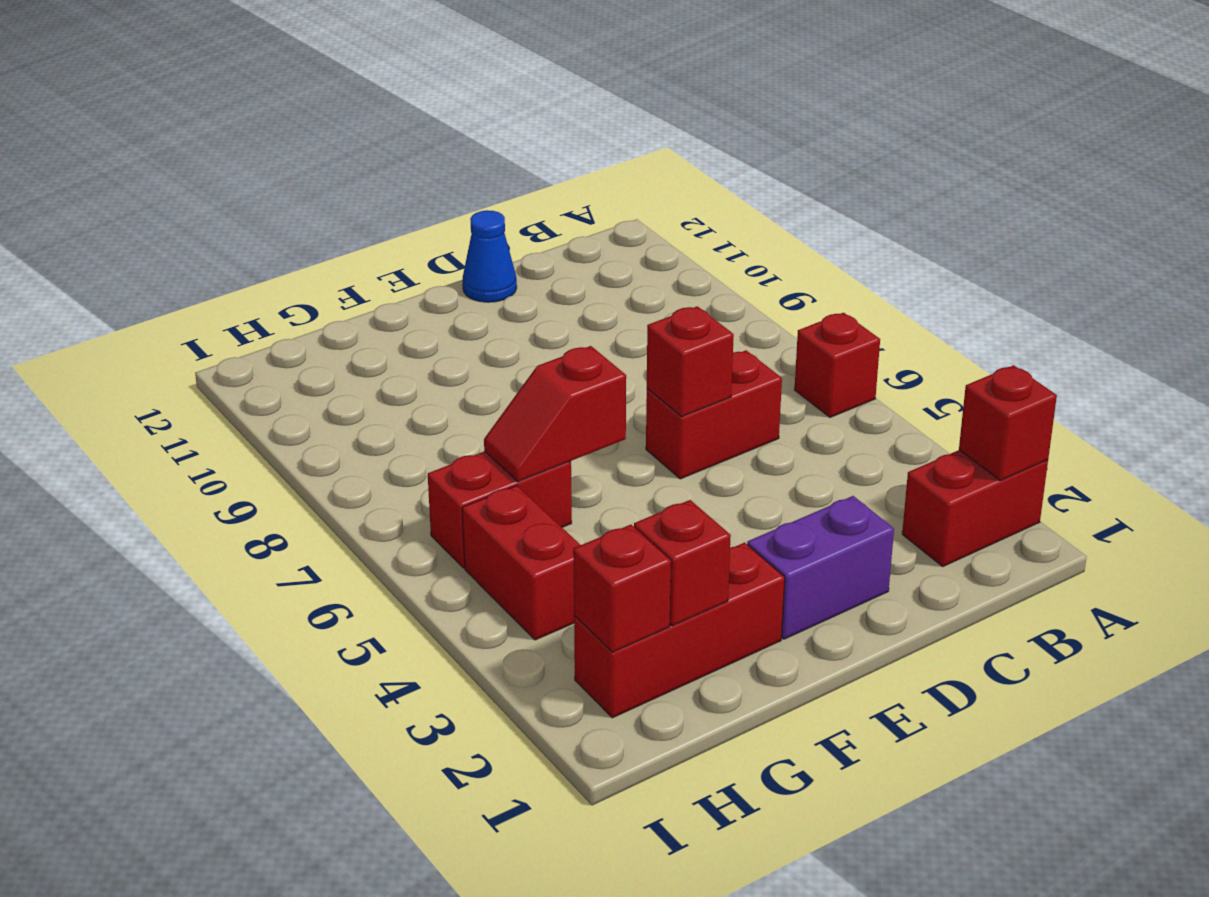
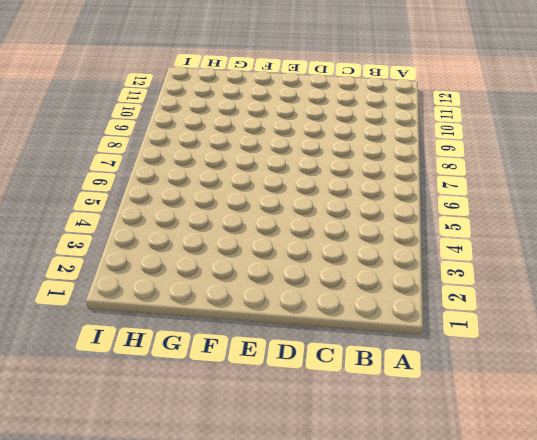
none -> red brick A2:B2 level 1
none -> red brick A6 level 1
none -> red brick C6:D6 level 1

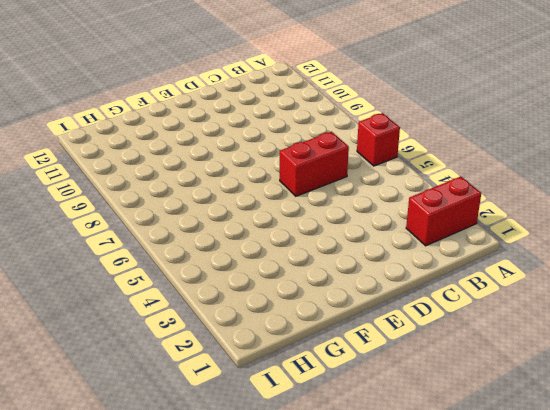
none -> purple brick D2:E2 level 1
none -> blue cone D12 level 1
none -> red brick F2:H2 level 1

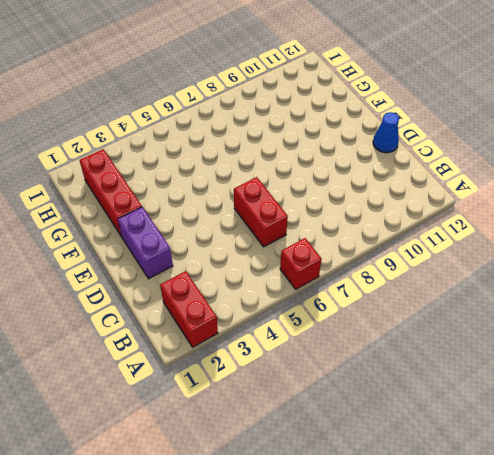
none -> red brick G6:H6 level 1
none -> red brick H4:H5 level 1
none -> red brick A2 level 2

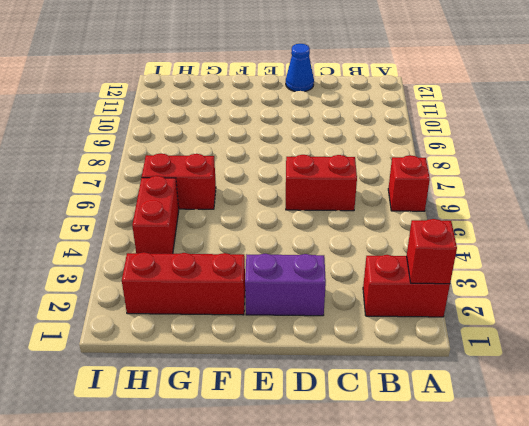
none -> red brick D6 level 2
none -> red slope F6:G6 level 2 top F
none -> red brick G2 level 2

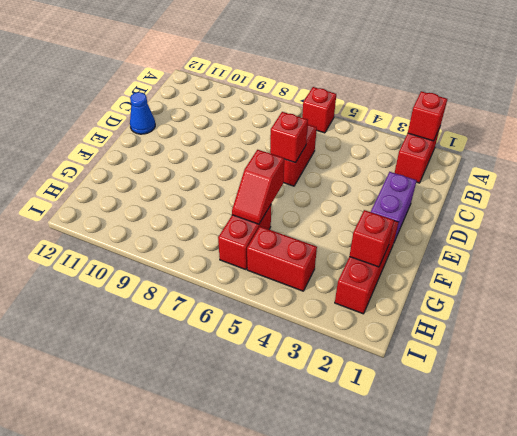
none -> red brick H2 level 2

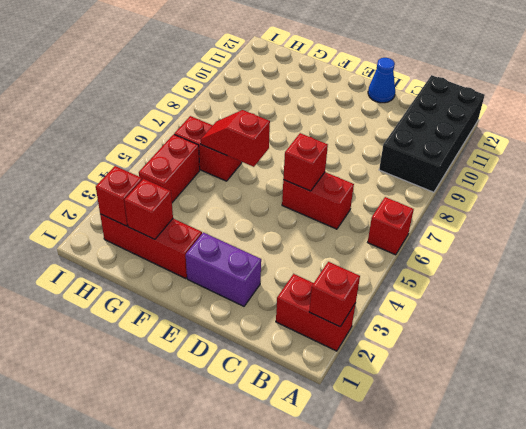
black brick A9:B12 level 1 -> none

